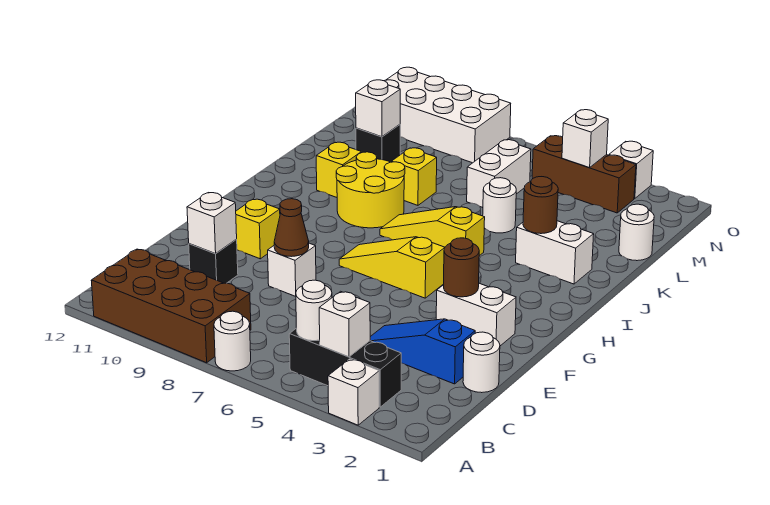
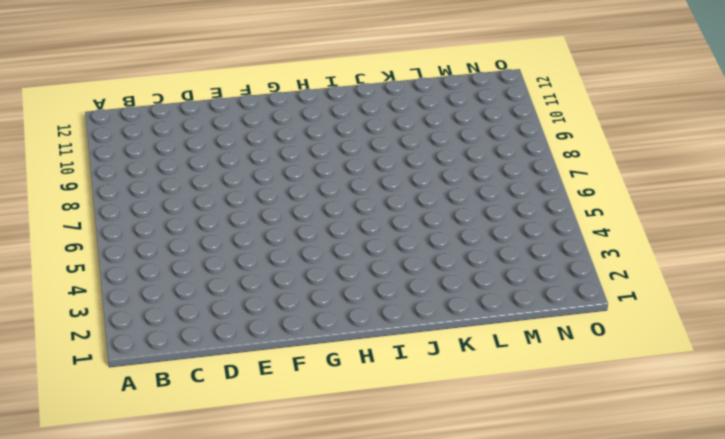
none -> white brick A3 level 1
none -> white round brick A7 level 1
none -> brown brick A8:B11 level 1
none -> black brick B3:B5 level 1

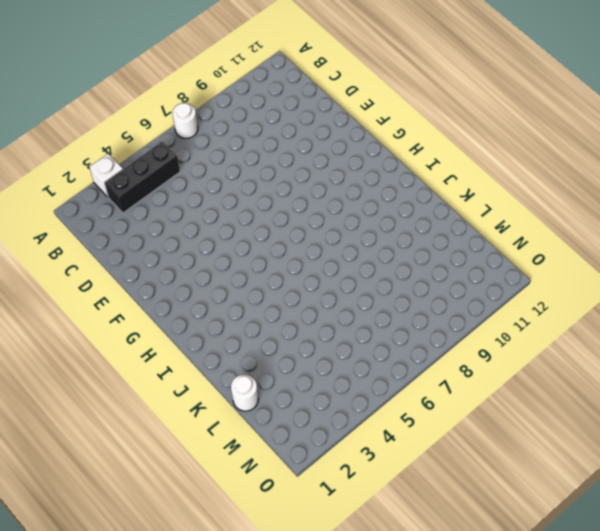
none -> brown brick A8:B11 level 1
none -> white round brick D1 level 1
none -> blue slope D2:D4 level 1 top 2
none -> black brick D10 level 1

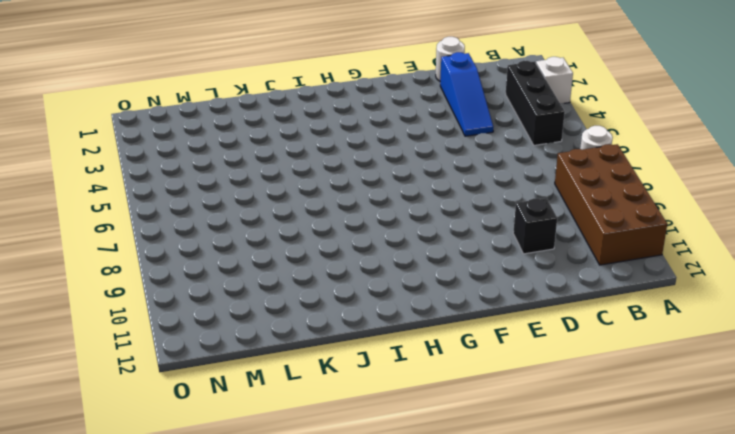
none -> white brick E8 level 1
none -> white brick F2:F3 level 1
none -> yellow brick F10 level 1
none -> yellow slope G5:G7 level 1 top 5

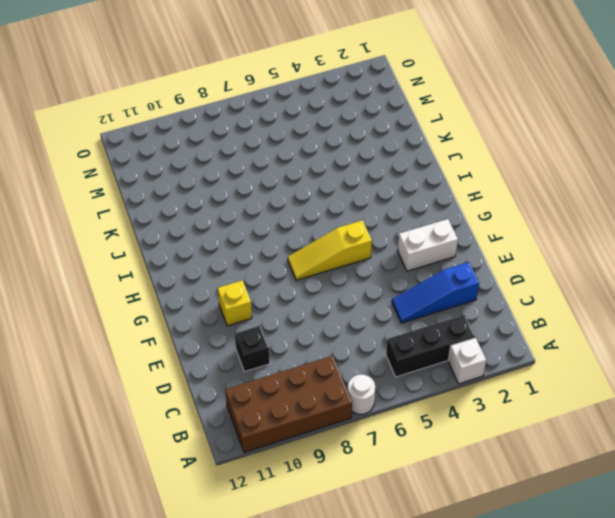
none -> white round brick D1 level 1
none -> white brick E8 level 1
none -> yellow slope I5:I7 level 1 top 5
none -> yellow round brick I8:J9 level 1

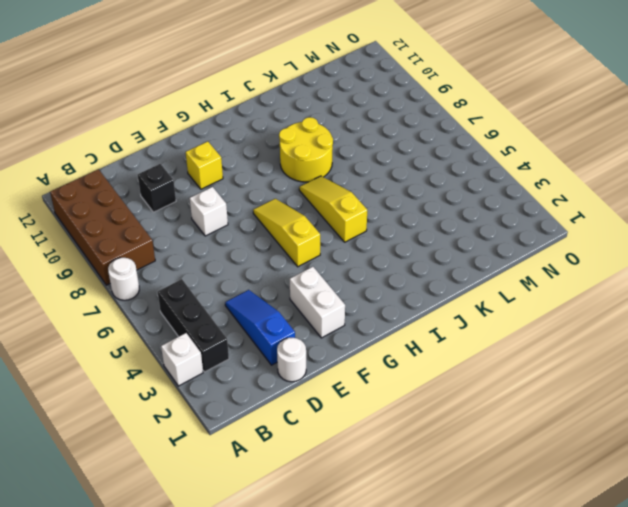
none -> white brick J2:J3 level 1
none -> yellow brick J10 level 1
none -> white round brick K5 level 1
none -> yellow brick K8 level 1

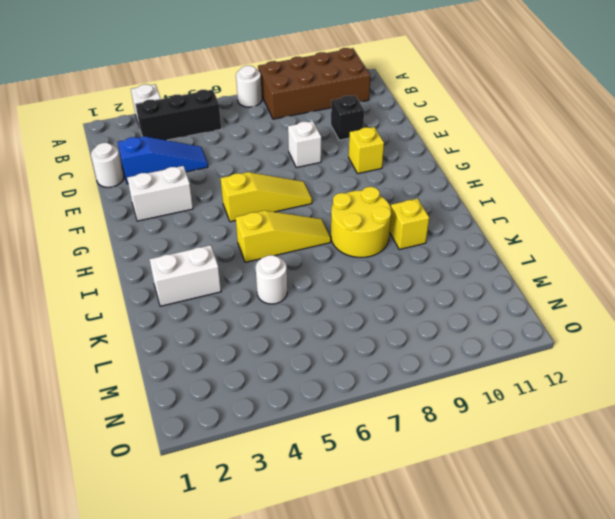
none -> yellow brick K8 level 1
none -> white round brick L1 level 1
none -> white brick L6:M6 level 1
none -> black brick L10 level 1

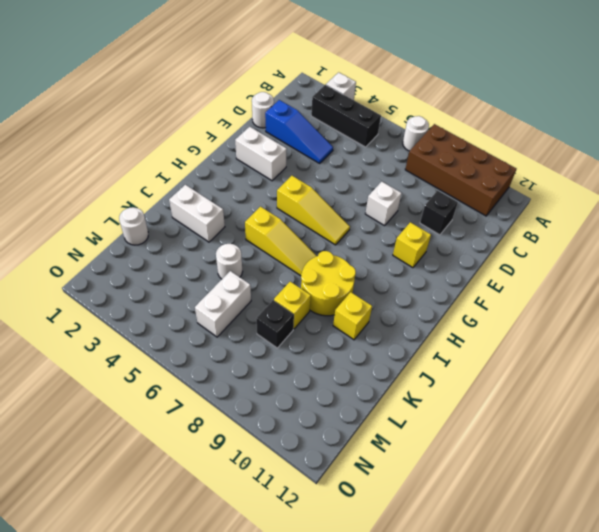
black brick L8 level 1 -> black brick L10 level 1
none -> brown brick N3:N5 level 1
none -> white brick N8:O11 level 1
none -> white brick O3 level 1
none -> white brick B4 level 2

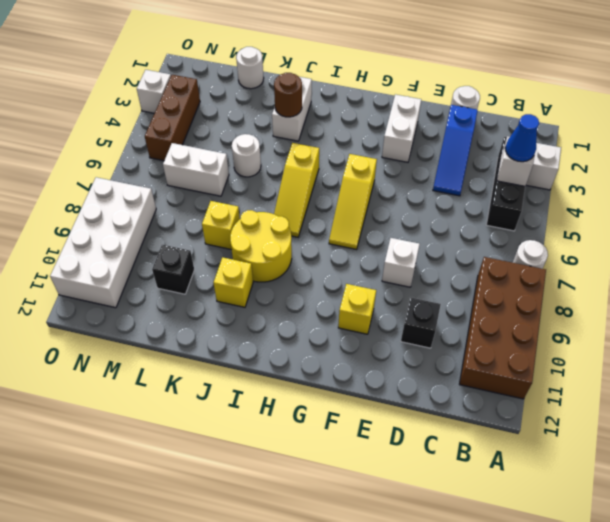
blue cone B4 level 3 -> none
none -> white round brick B5 level 2
none -> white brick D10 level 2
none -> brown cone E8 level 2
none -> brown round brick F3 level 2

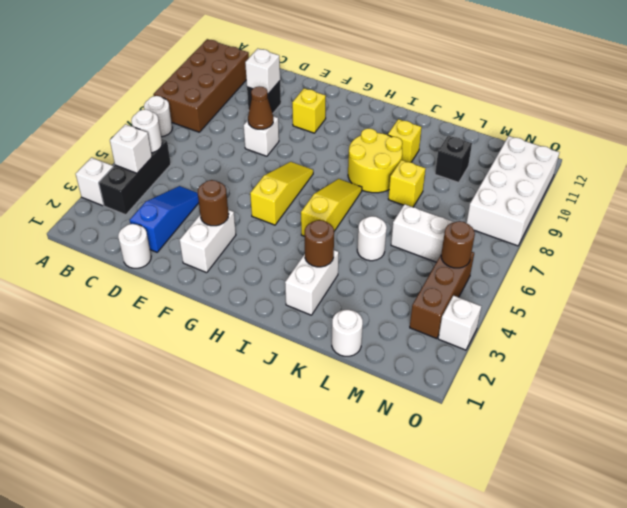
brown round brick N5 level 2 -> none
none -> white brick L10 level 2
none -> white brick N4 level 2

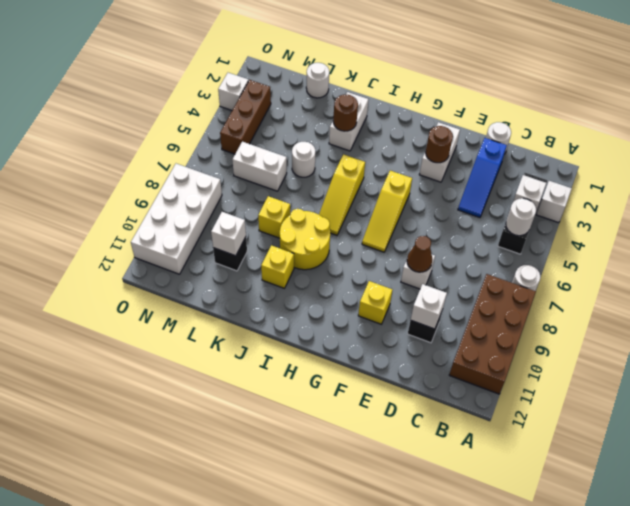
none -> white brick N4 level 2

